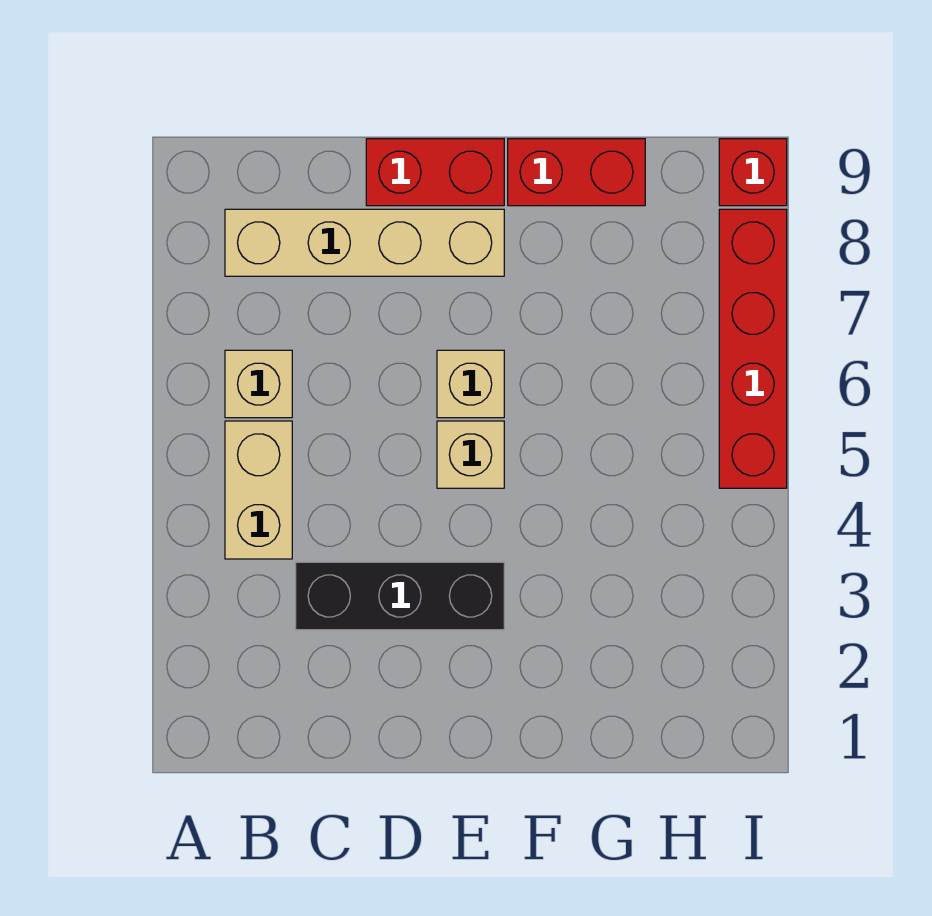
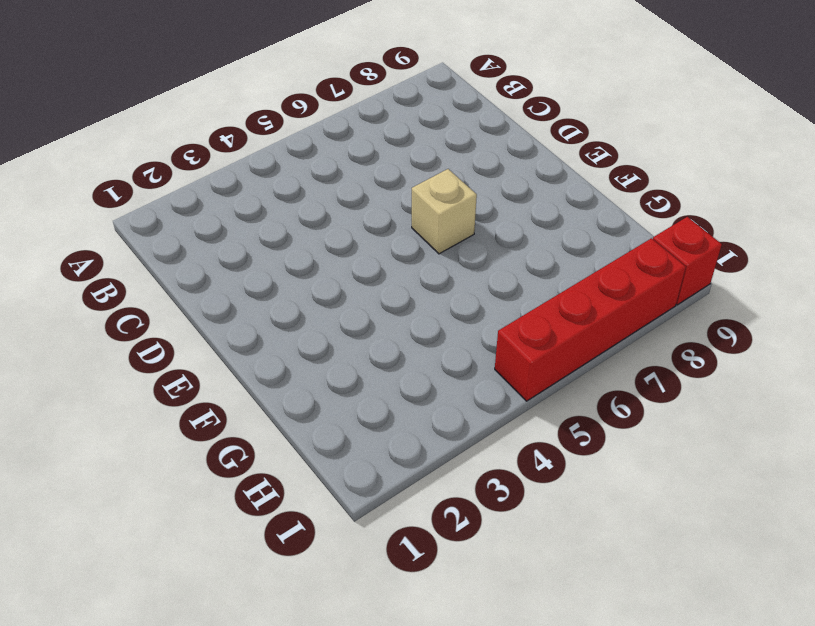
none -> tan brick B4:B5 level 1
none -> tan brick B6 level 1

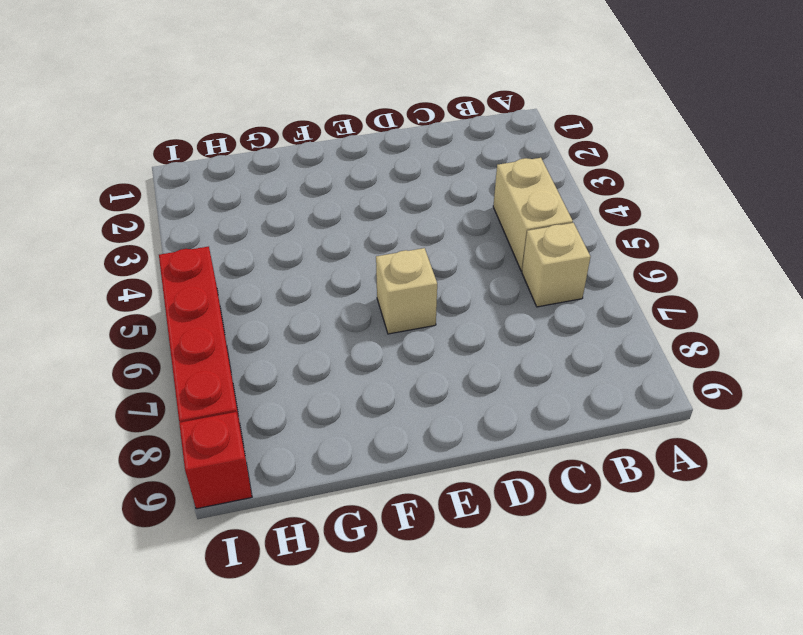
none -> tan brick B8:E8 level 1
none -> black brick C3:E3 level 1

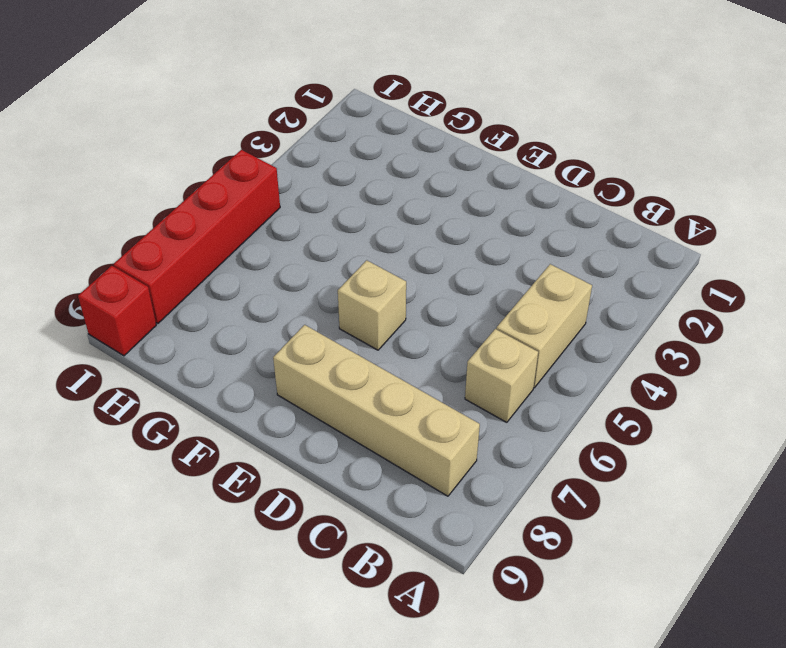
none -> black brick C3:E3 level 1
none -> red brick D9:E9 level 1

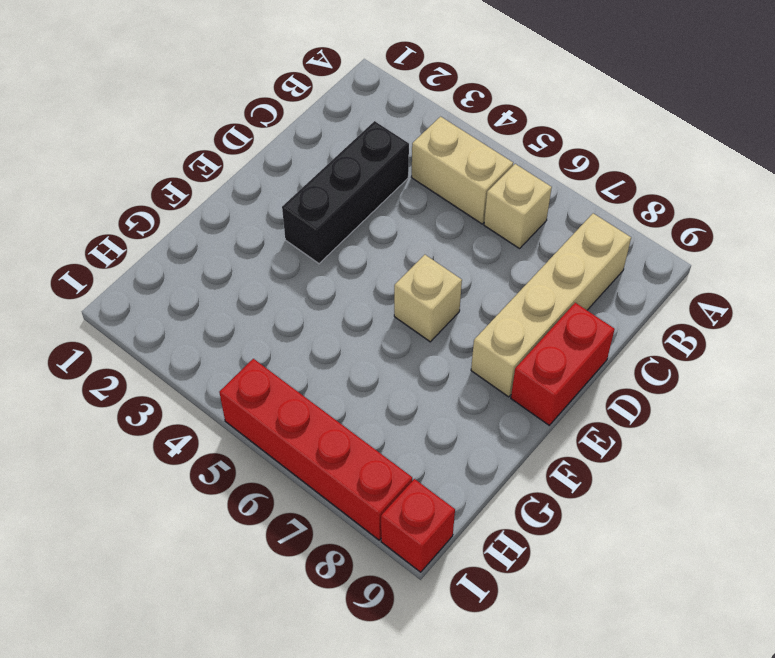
none -> tan brick E5 level 1
none -> red brick F9:G9 level 1

